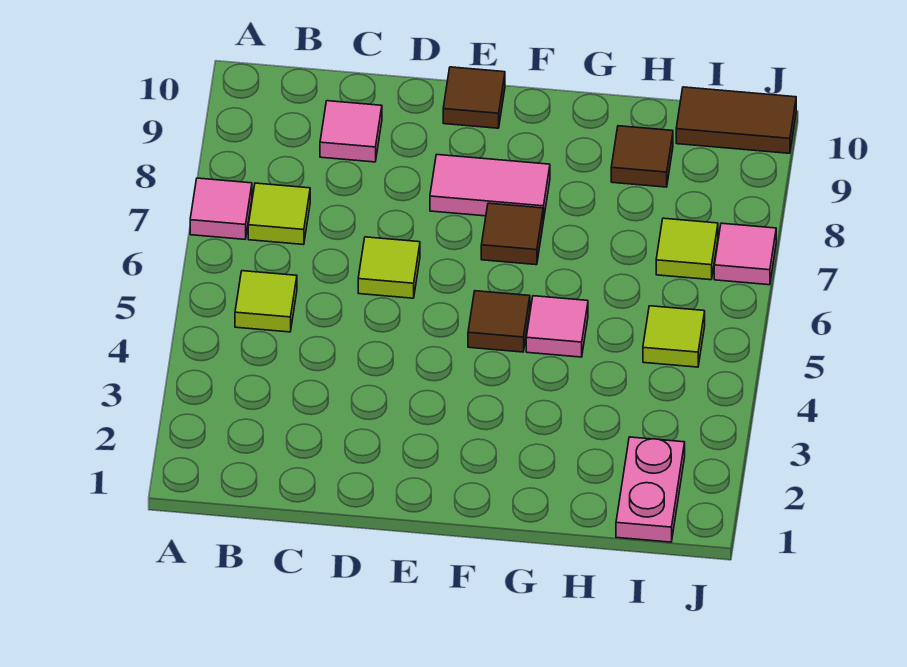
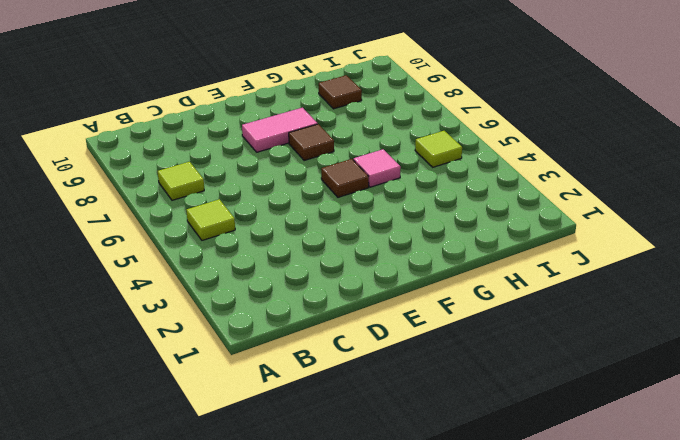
none -> pink tile A7 level 1
none -> pink tile C9 level 1
none -> lime tile D6 level 1

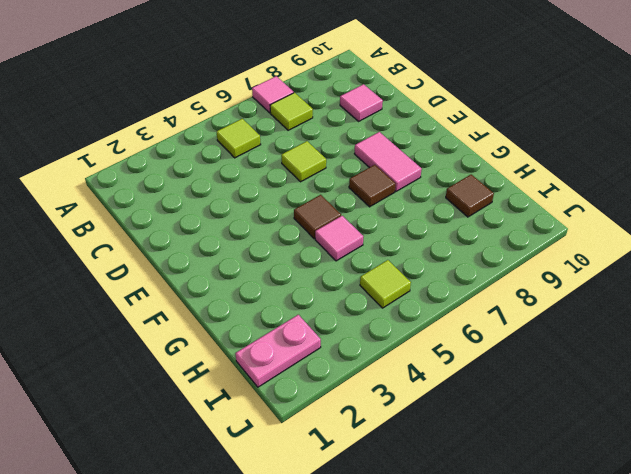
none -> brown tile E10 level 1
none -> lime tile I7 level 1
none -> brown tile I10:J10 level 1

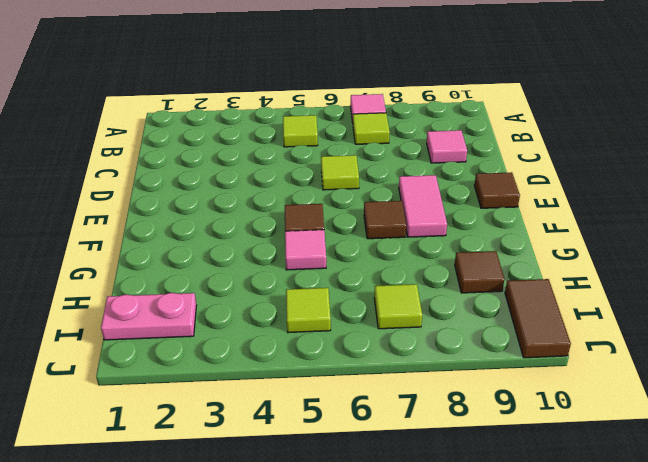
none -> pink tile J7 level 1

